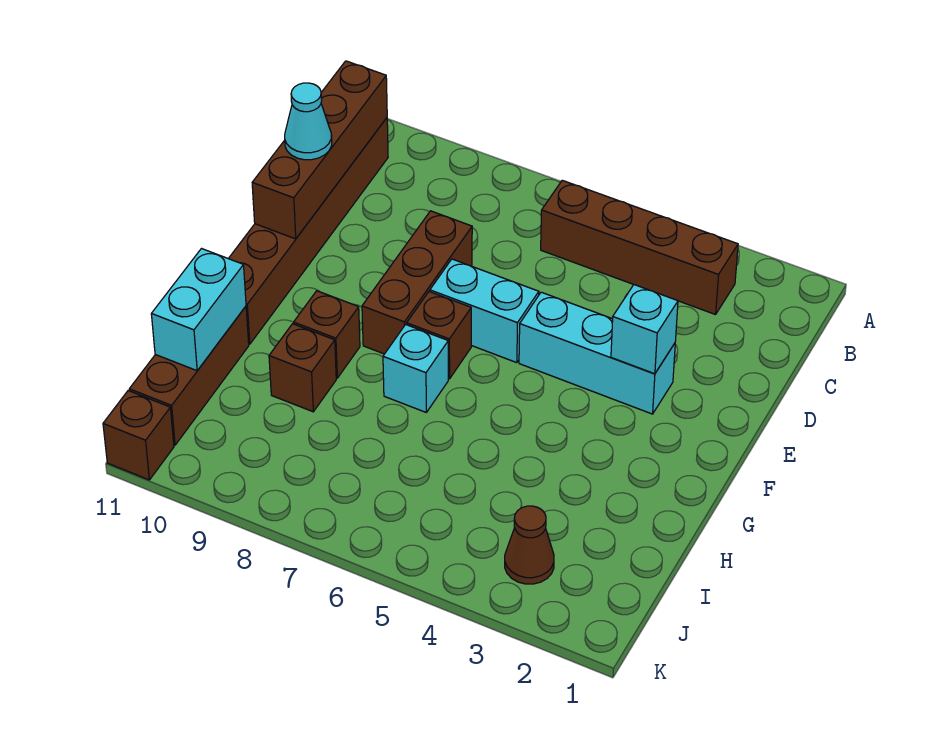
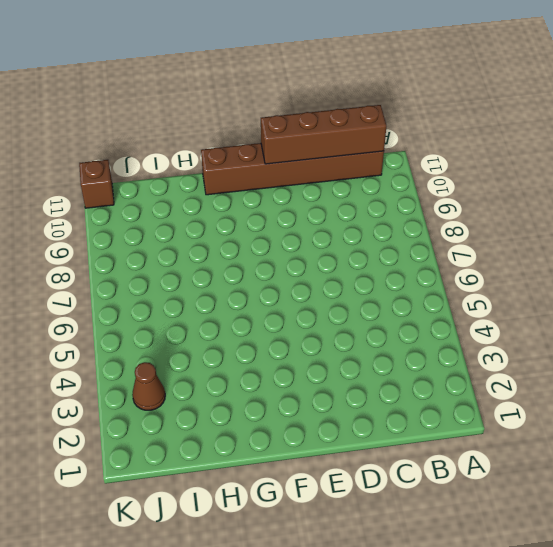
none -> brown brick B3:B6 level 1
none -> brown brick D8:F8 level 1
none -> cyan brick E3:E5 level 1

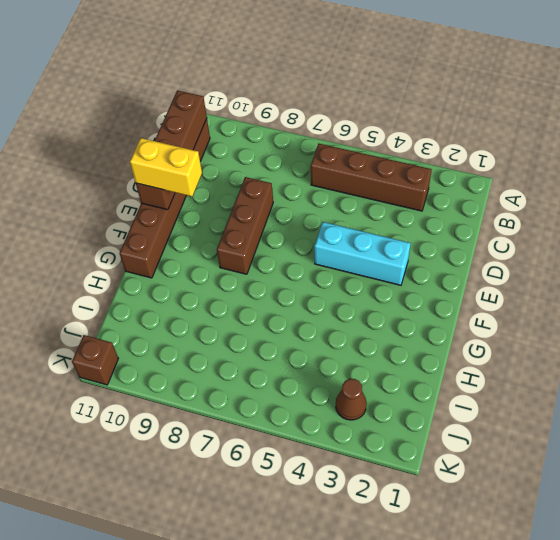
yellow brick E10:E11 level 3 -> none
none -> cyan brick E6:E7 level 1
none -> brown brick F7 level 1
none -> cyan brick G7 level 1

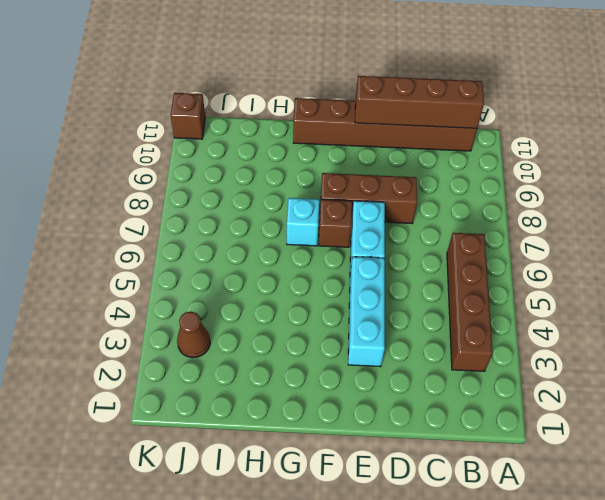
none -> brown brick G9 level 1
none -> brown brick H9 level 1
none -> brown brick H11:J11 level 1

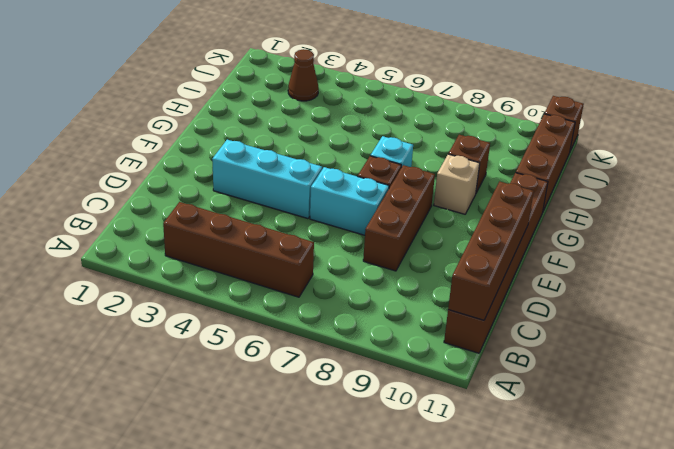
tan brick G9 level 1 -> brown brick G9 level 1
none -> cyan brick E3 level 2
none -> cyan brick H11:I11 level 2
none -> cyan cone D11 level 3

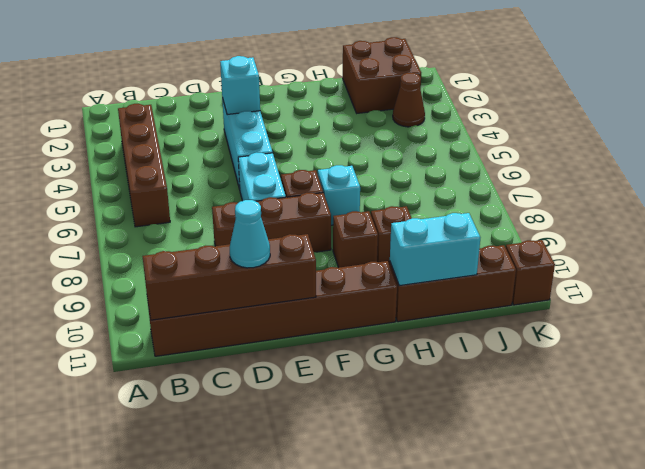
brown brick I1:J2 level 1 -> none

